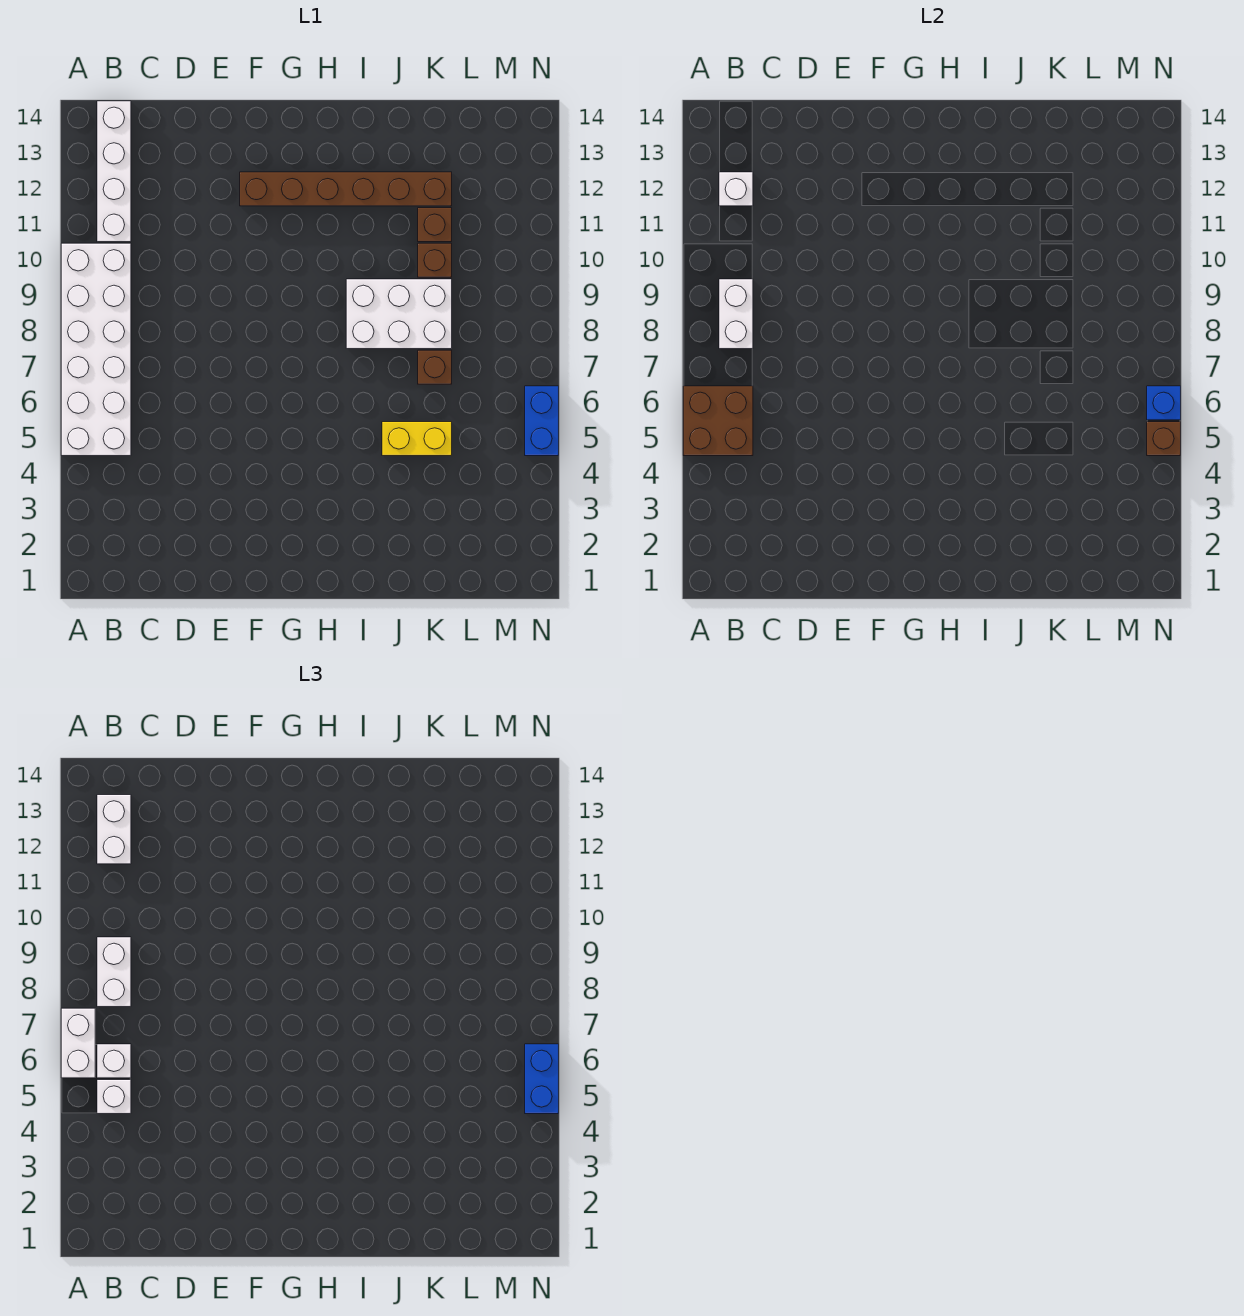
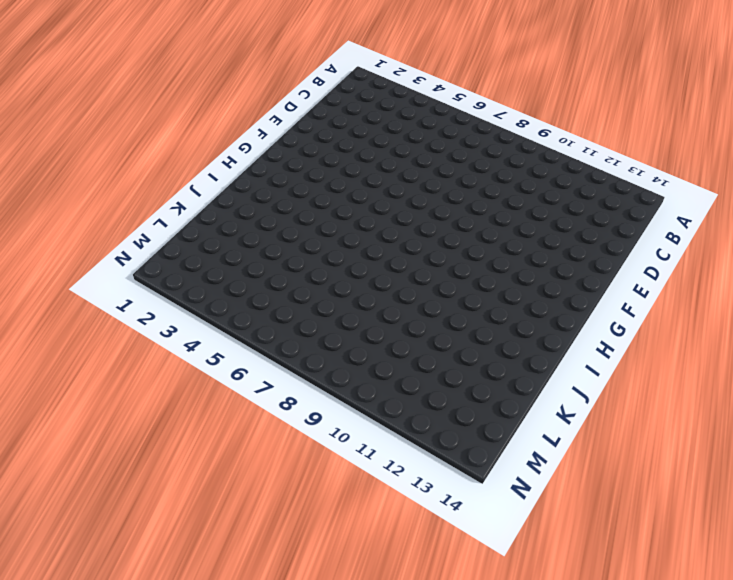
none -> white brick A5:B10 level 1
none -> white brick B11:B14 level 1
none -> brown brick F12:K12 level 1

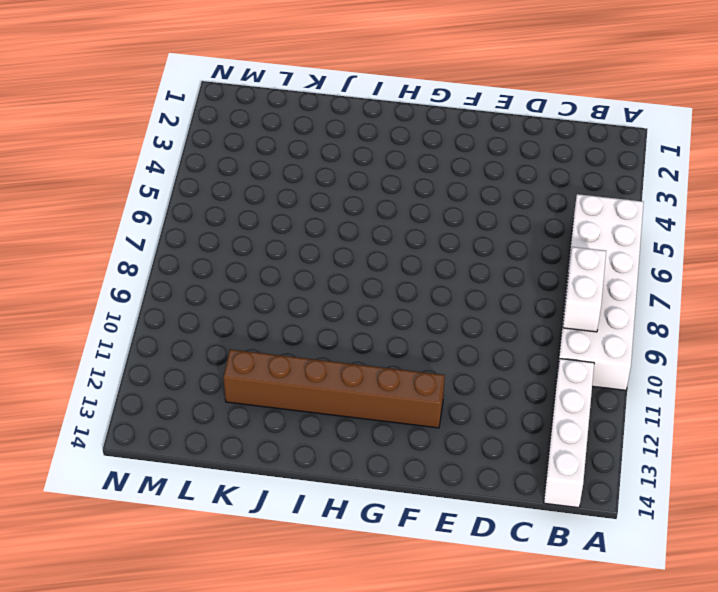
none -> white brick I8:K9 level 1
none -> yellow brick J5:K5 level 1
none -> brown brick K7 level 1

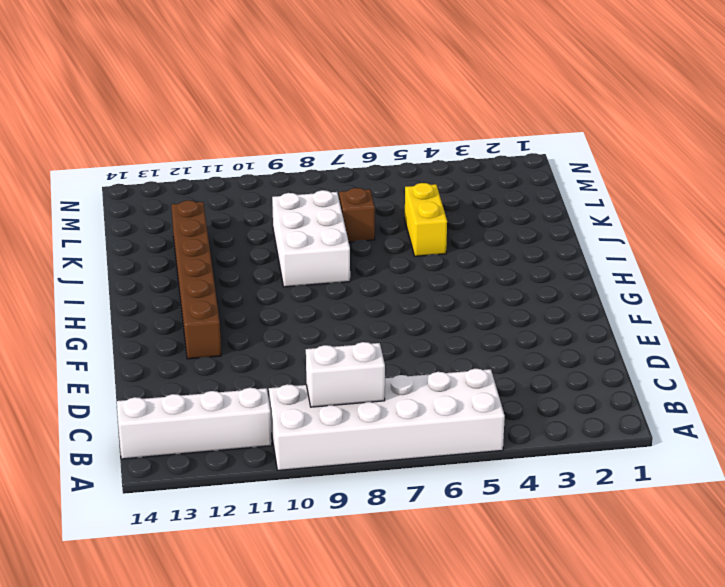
none -> brown brick K10 level 1
none -> brown brick K11 level 1
none -> blue brick N5:N6 level 1

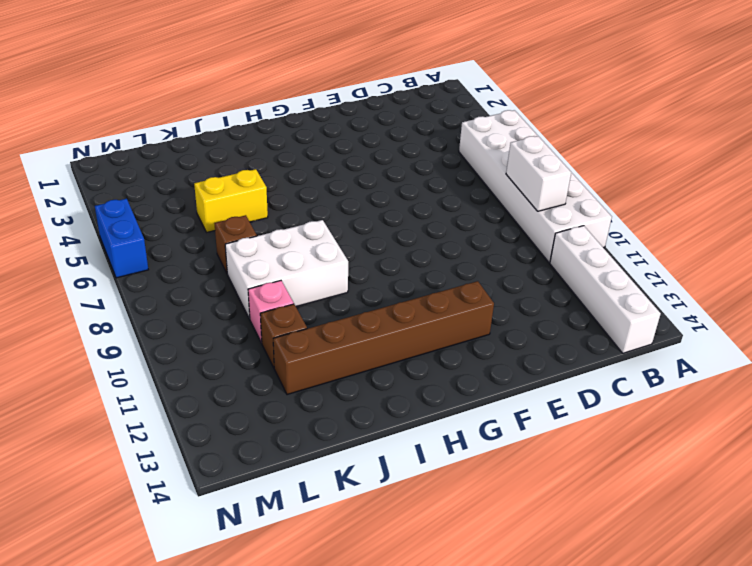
pink brick K10 level 1 -> brown brick K10 level 1
none -> brown brick A5:B6 level 2
none -> white brick B12 level 2
none -> brown brick N5 level 2

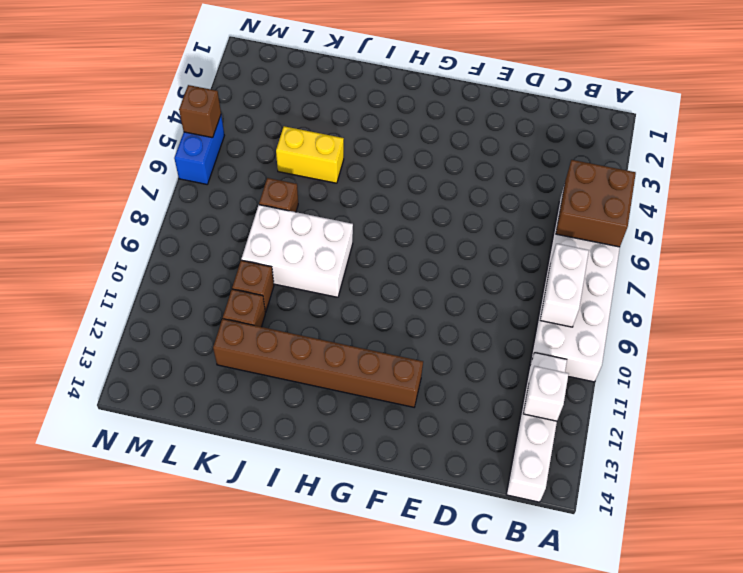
none -> blue brick N6 level 2
none -> white brick A6:A7 level 3
none -> white brick B5 level 3

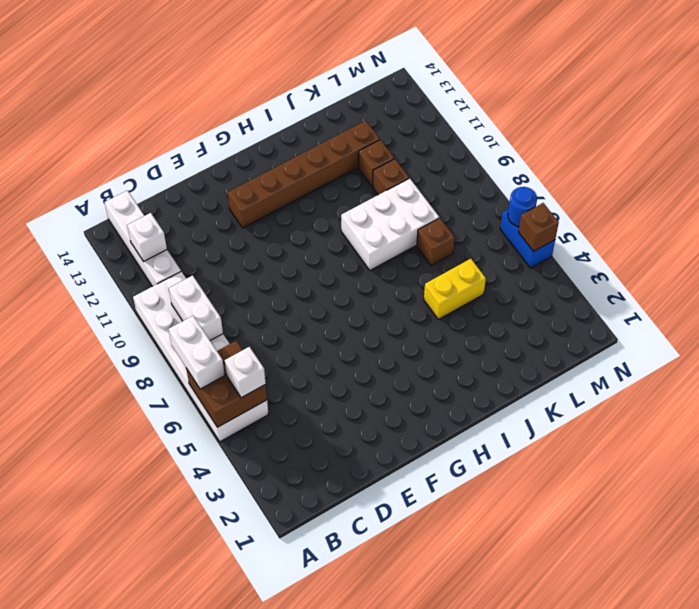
blue round brick N6 level 2 -> blue brick N6 level 2
none -> white brick B6 level 3
none -> white brick B8:B9 level 3
none -> white brick B12:B13 level 3

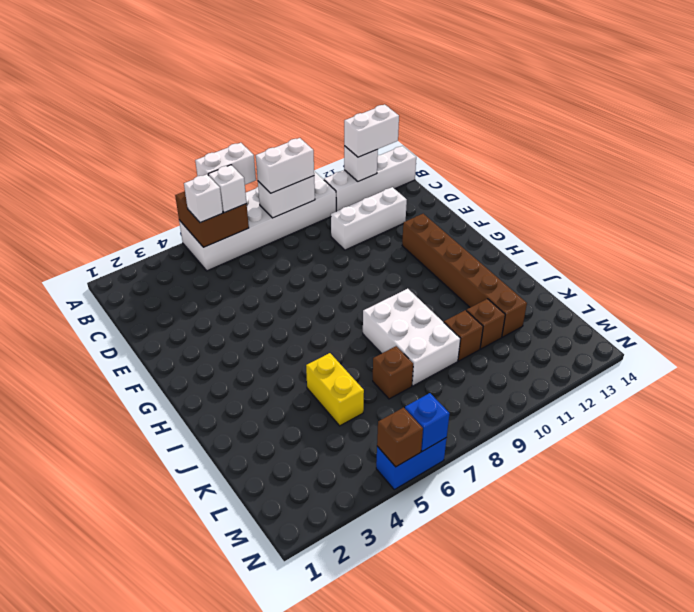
white brick D10:D12 level 1 -> none
none -> blue brick N5:N6 level 3

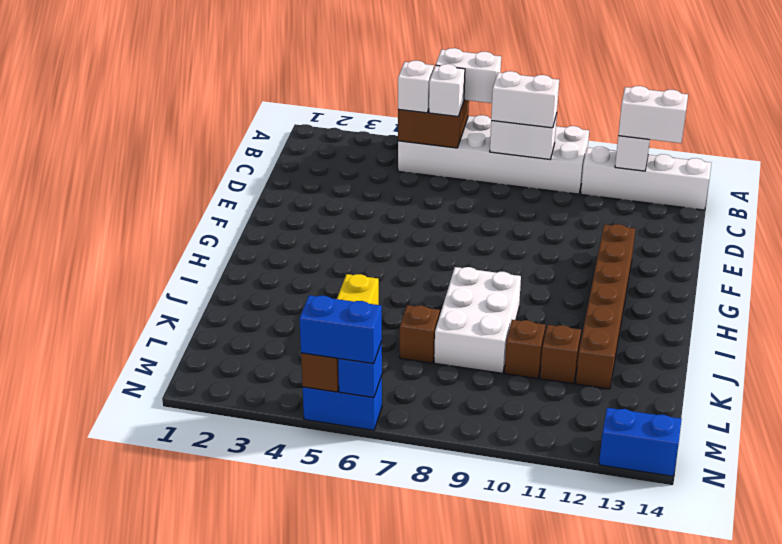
blue brick N13:N14 level 1 -> none

